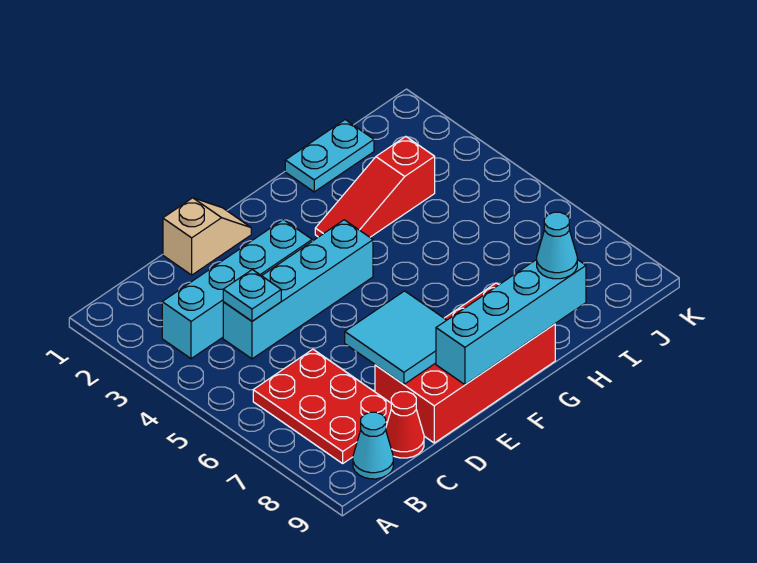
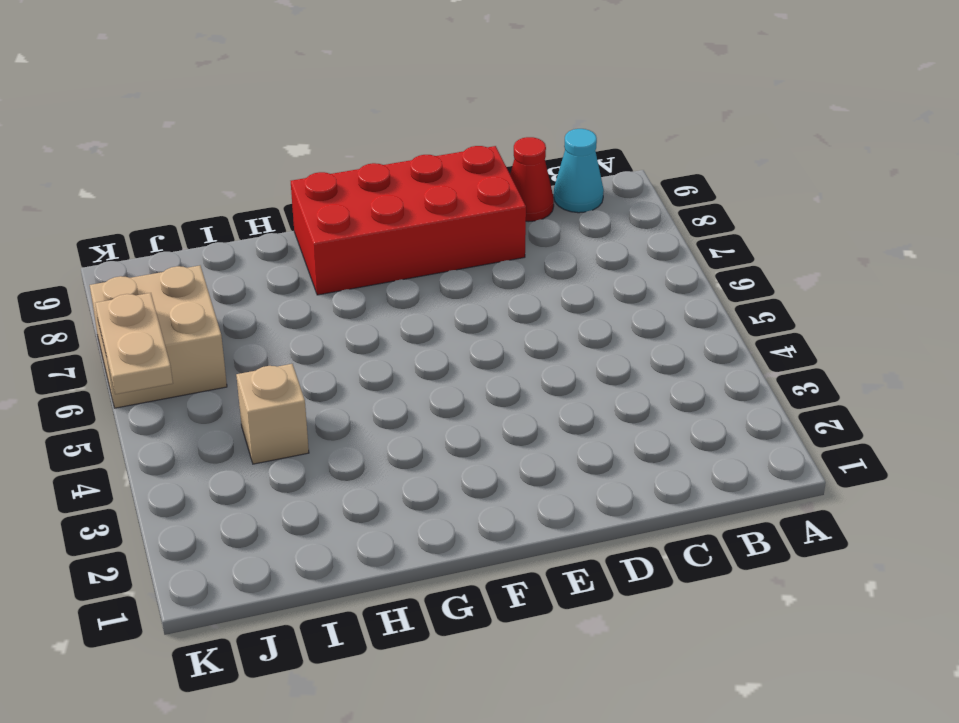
tan brick I4 level 1 -> none
tan brick J6:K7 level 1 -> none
tan plate K5:K6 level 2 -> none
none -> cyan brick B3:E3 level 1
none -> red plate B6:C8 level 1
none -> cyan brick C4:F4 level 1

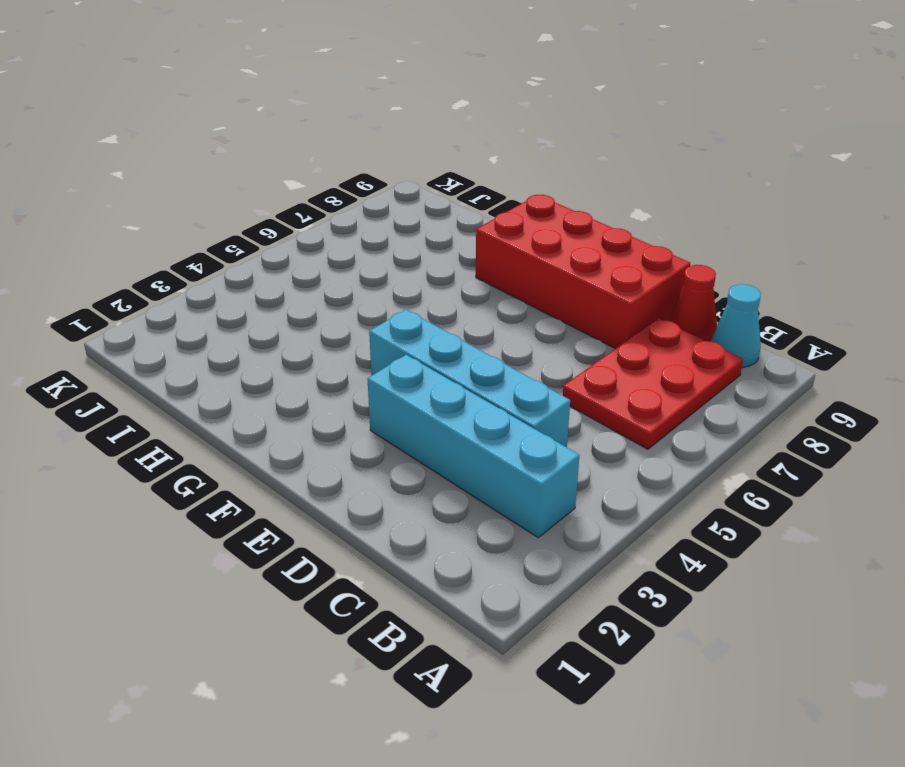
none -> tan slope D1:E1 level 1 top D
none -> red slope G3:I3 level 1 top I
none -> cyan plate H1:I1 level 1

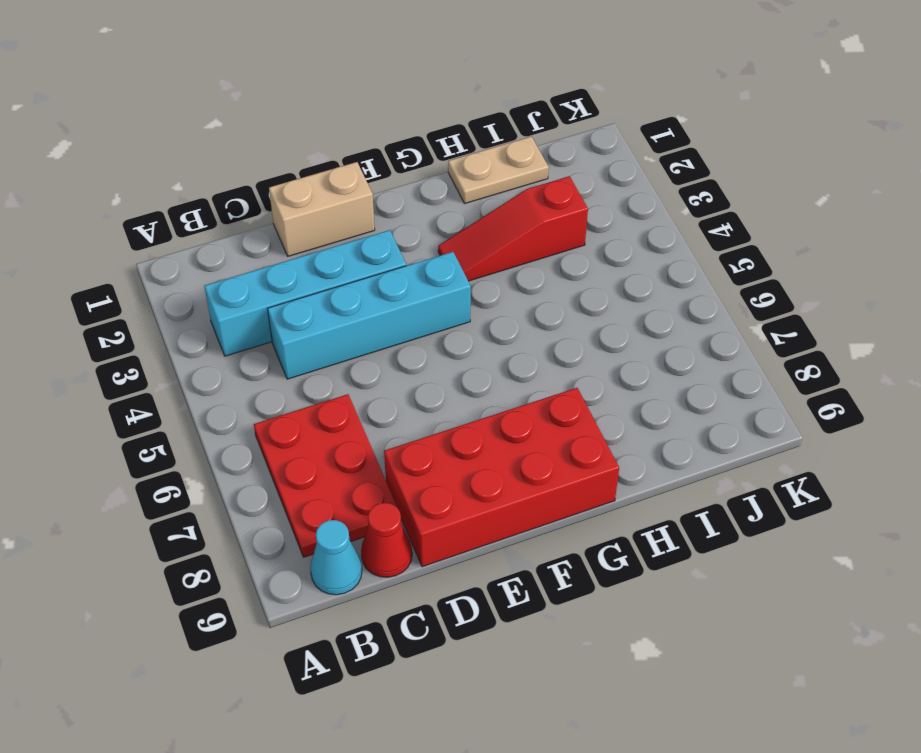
tan brick D1:E1 level 1 -> tan slope D1:E1 level 1 top D
tan plate H1:I1 level 1 -> cyan plate H1:I1 level 1
none -> cyan plate C4 level 2
none -> cyan tile D7:E8 level 2
none -> cyan brick E9:H9 level 2

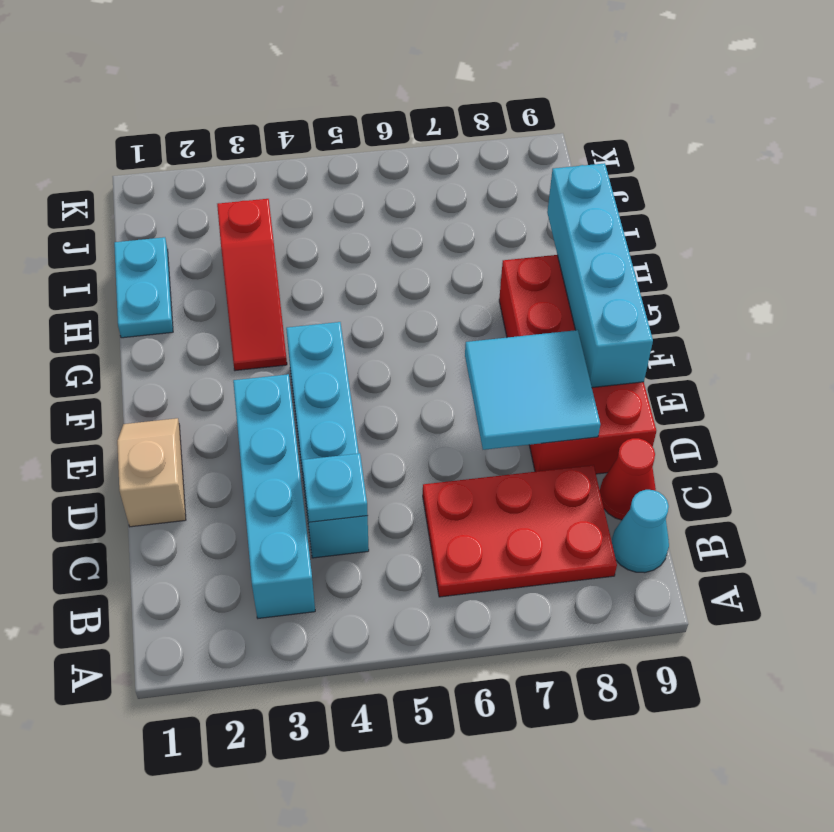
none -> cyan cone H9 level 3

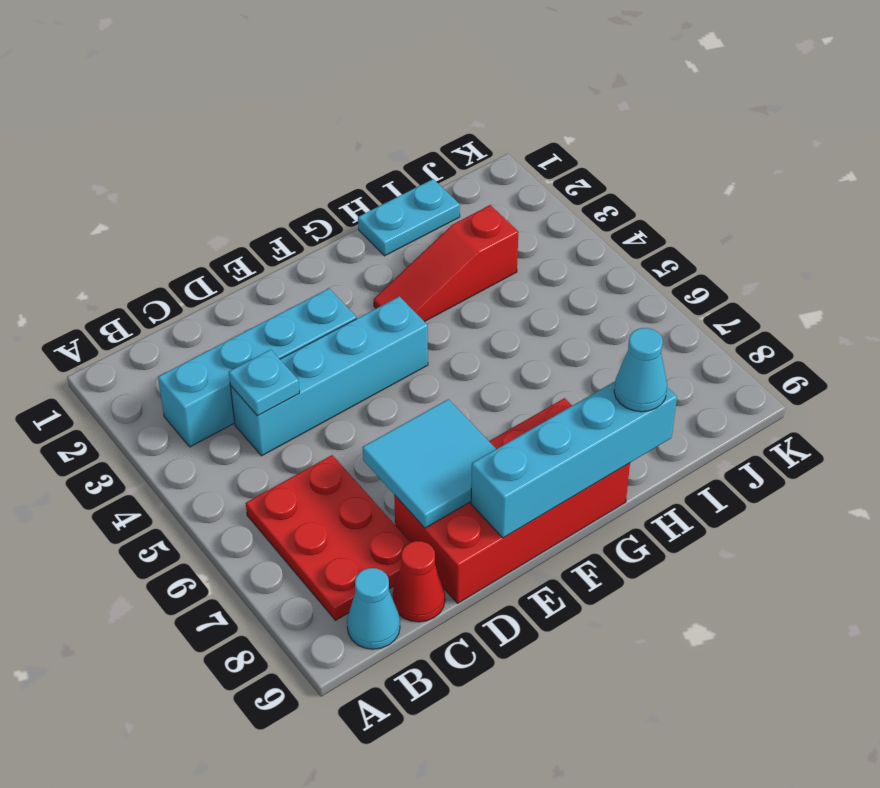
none -> tan slope D1:E1 level 1 top D

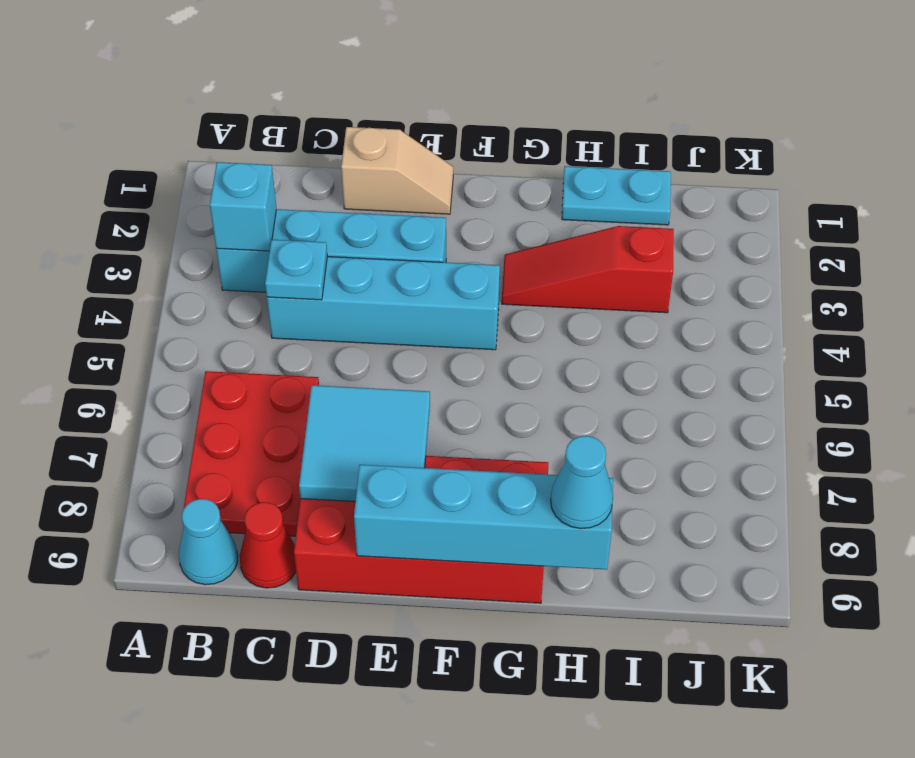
cyan brick B3 level 2 -> none

